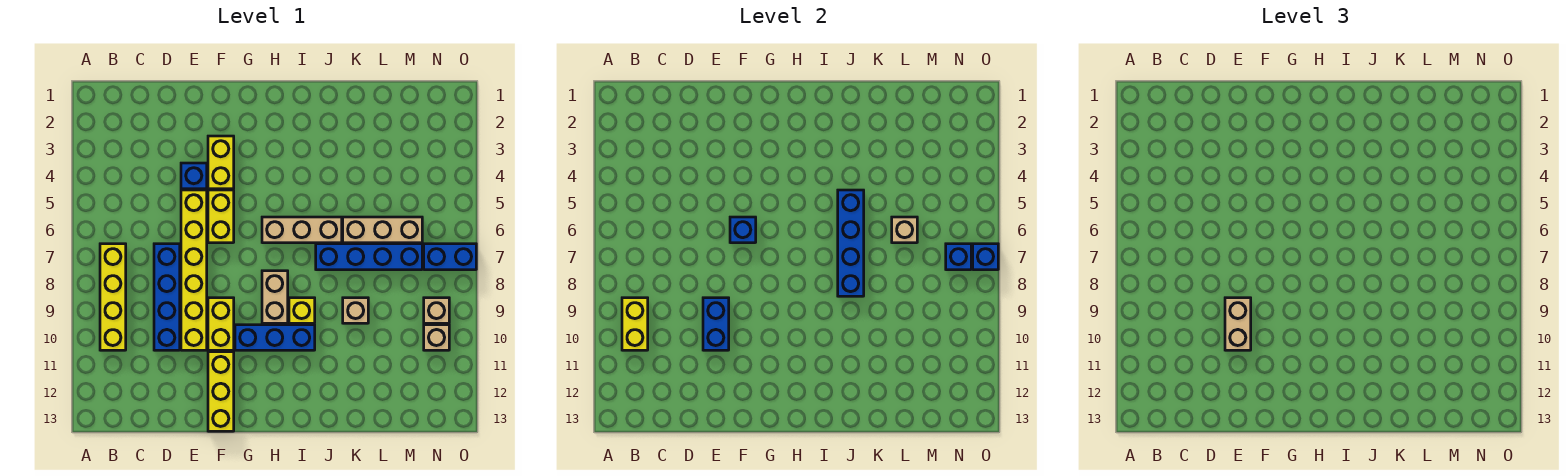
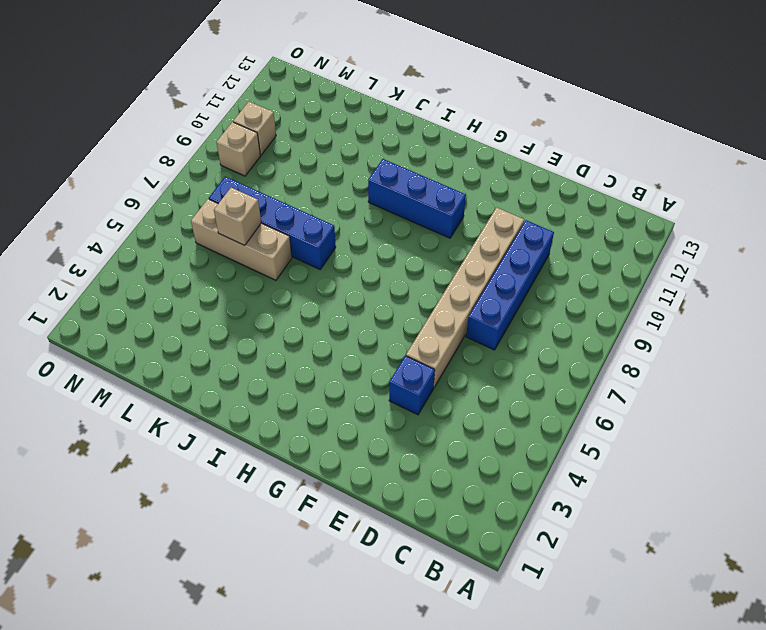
tan brick E5:E10 level 1 -> yellow brick E5:E10 level 1
none -> yellow brick B7:B10 level 1
none -> yellow brick F3:F4 level 1
none -> yellow brick F5:F6 level 1

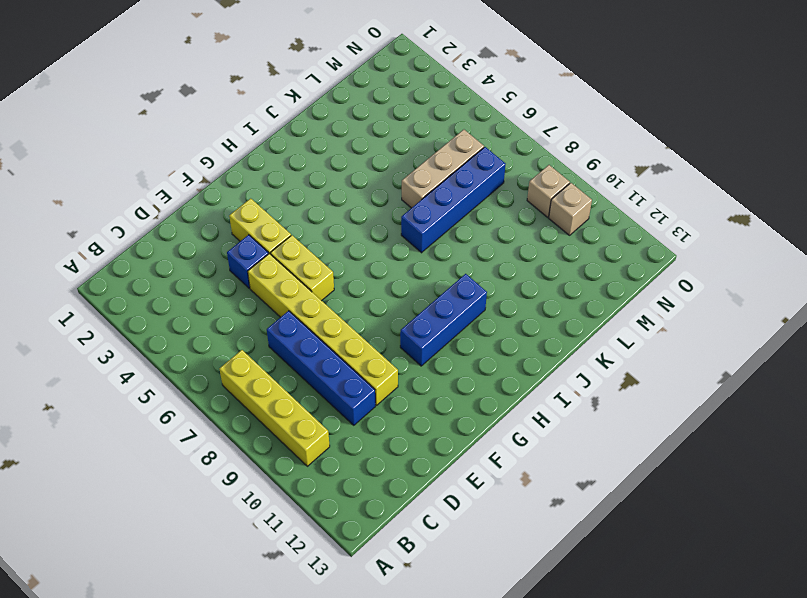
none -> yellow brick F9:F10 level 1
none -> yellow brick F11:F13 level 1
none -> tan brick H6:J6 level 1

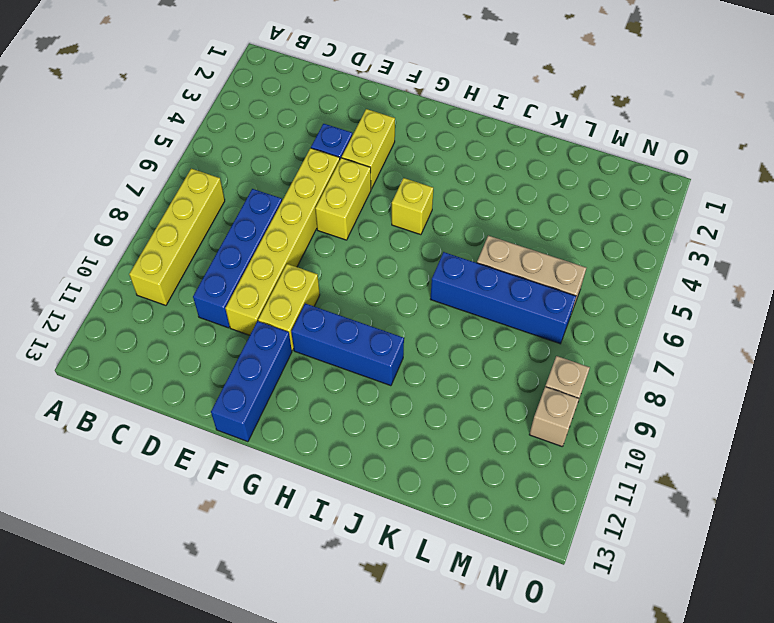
blue brick F11:F13 level 1 -> yellow brick F11:F13 level 1
yellow brick H5 level 1 -> yellow brick I9 level 1
none -> tan brick H6:J6 level 1
none -> tan brick H8:H9 level 1
none -> tan brick K9 level 1

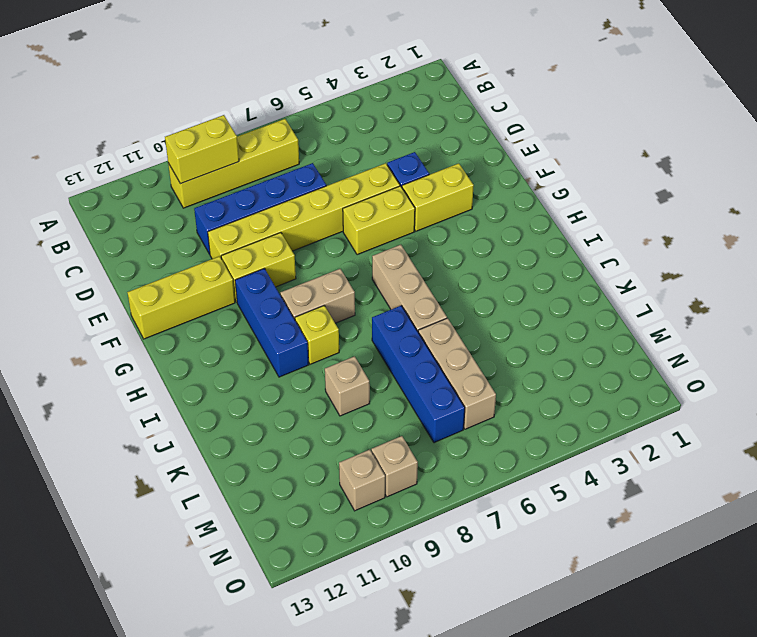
none -> blue brick N7:O7 level 1
none -> blue brick E9:E10 level 2
none -> blue brick F6 level 2

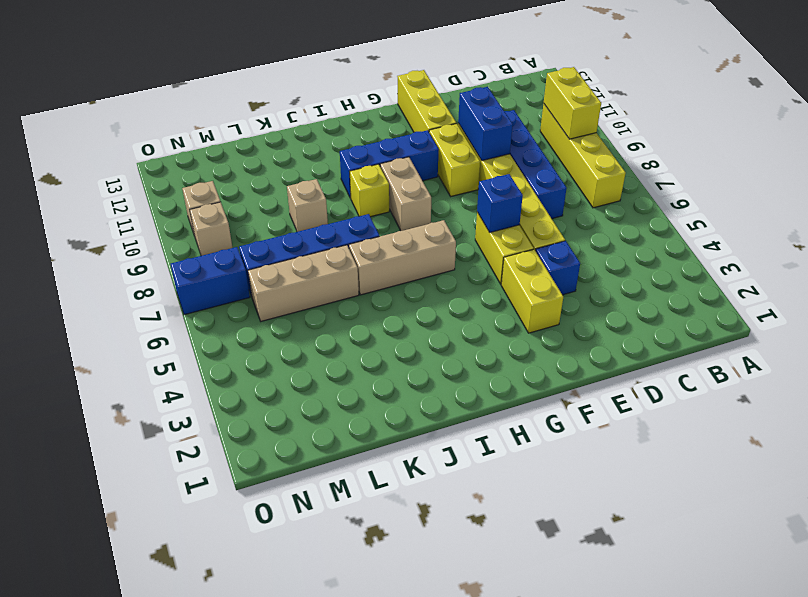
none -> blue brick J5:J8 level 2
none -> tan brick L6 level 2
none -> blue brick N7 level 2

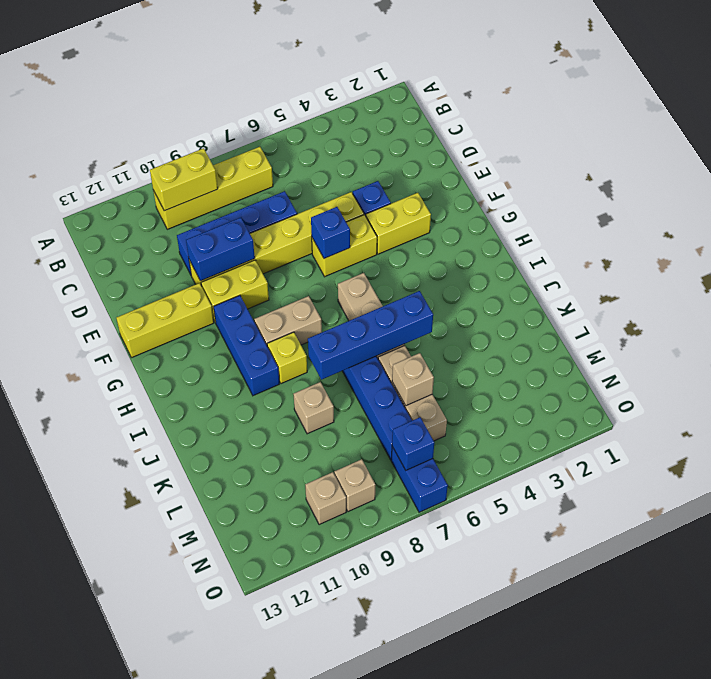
none -> blue brick O7 level 2
none -> tan brick E9:E10 level 3

